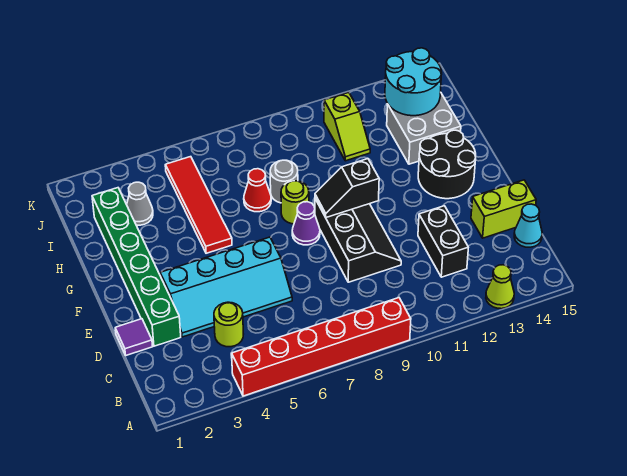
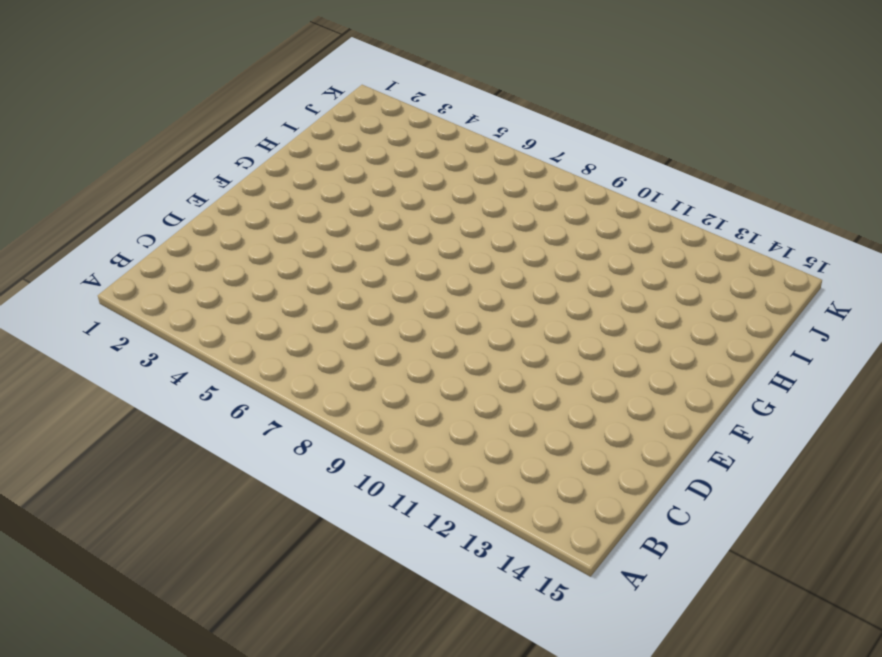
none -> red brick A4:A9 level 1
none -> lime cone A13 level 1
none -> lime round brick C4 level 1

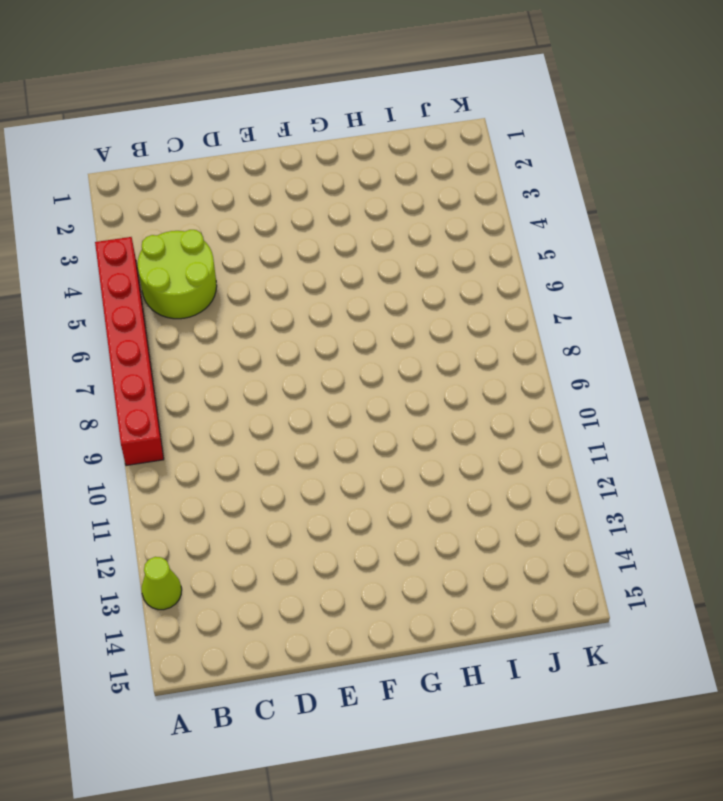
lime round brick B4:C5 level 1 -> lime round brick C4 level 1
none -> black brick C12:D12 level 1
none -> cyan cone C15 level 1
none -> purple tile D1 level 1

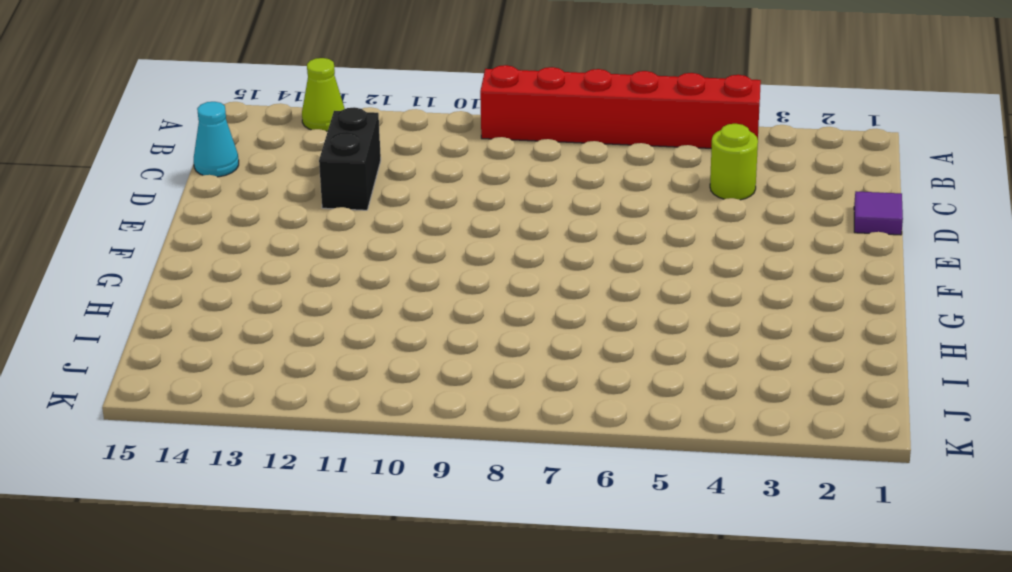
none -> green brick D2:I2 level 1
none -> cyan slope D3:E6 level 1 top E
none -> black slope D9:F10 level 1 top 9

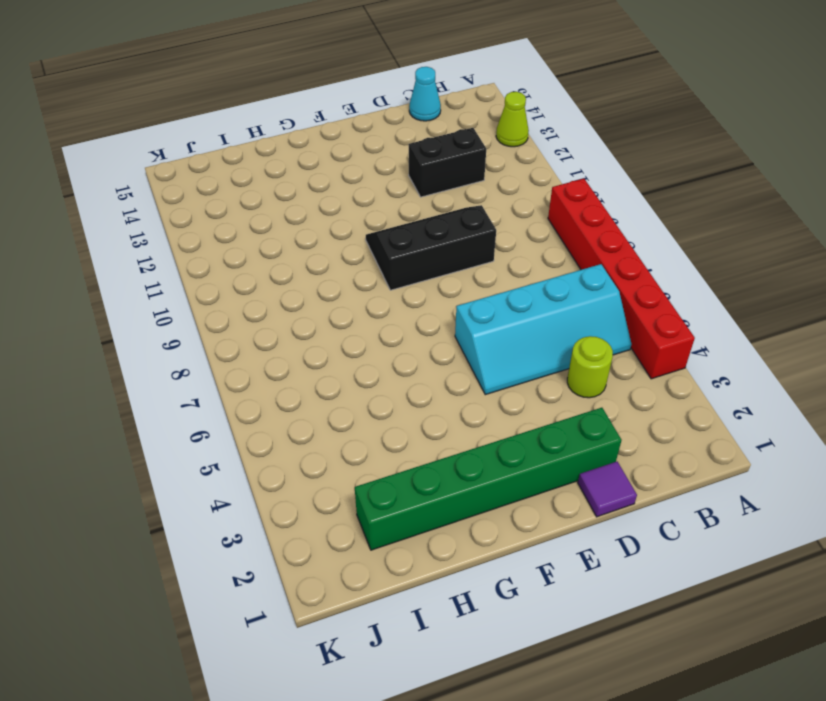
cyan slope B5:E6 level 1 top 6 -> cyan slope D3:E6 level 1 top E
none -> lime brick D14:D15 level 1
none -> purple cone F8 level 1
none -> black round brick F13:G14 level 1

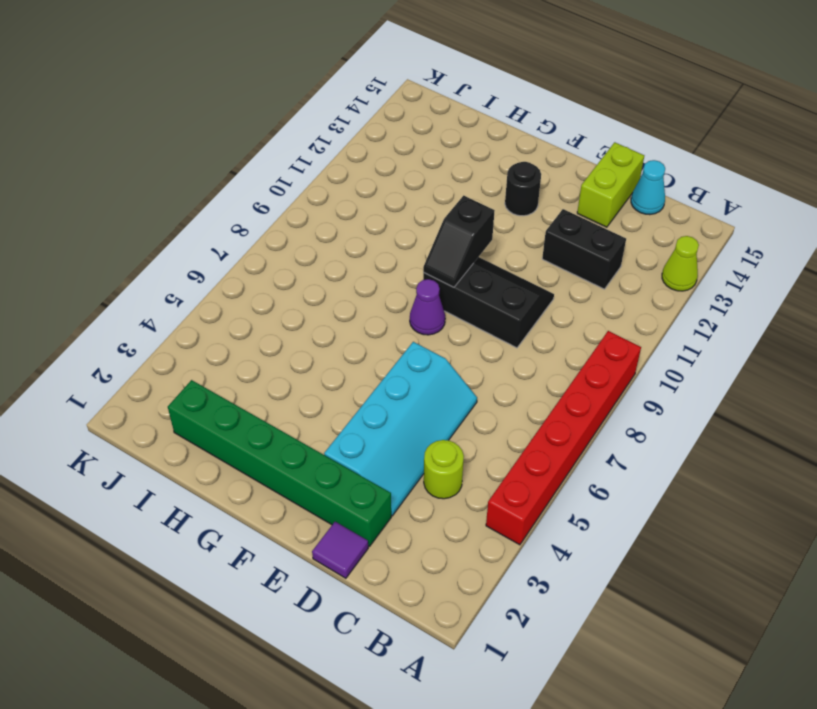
black round brick F13 level 1 -> black round brick F13:G14 level 1
none -> red tile G5:J5 level 1
none -> lime round brick G8 level 1
none -> red cone H7 level 1

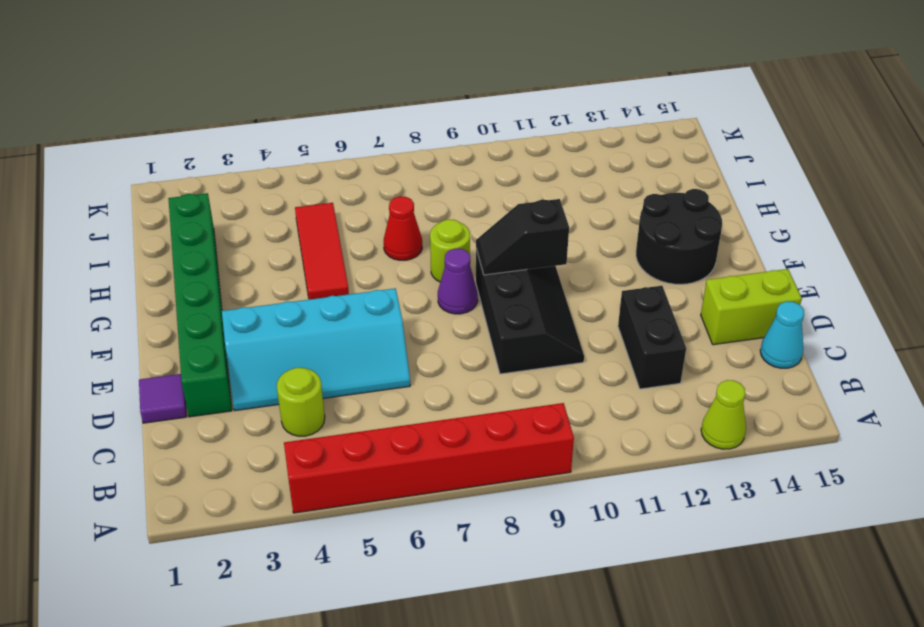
red tile G5:I5 level 1 -> red tile G5:J5 level 1
none -> grey round brick H8 level 1
none -> grey brick H13:I14 level 1
none -> grey cone I3 level 1

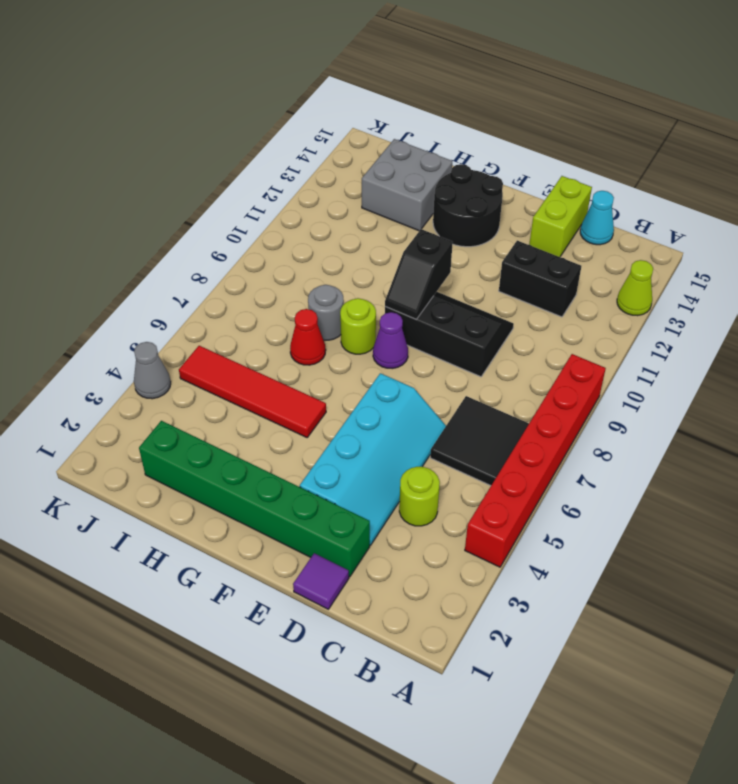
black tile B6:C7 level 1 -> none
grey cone K4 level 1 -> grey cone I3 level 1
none -> lime slope I11:J11 level 1 top J
none -> cyan round brick I13:J14 level 2

